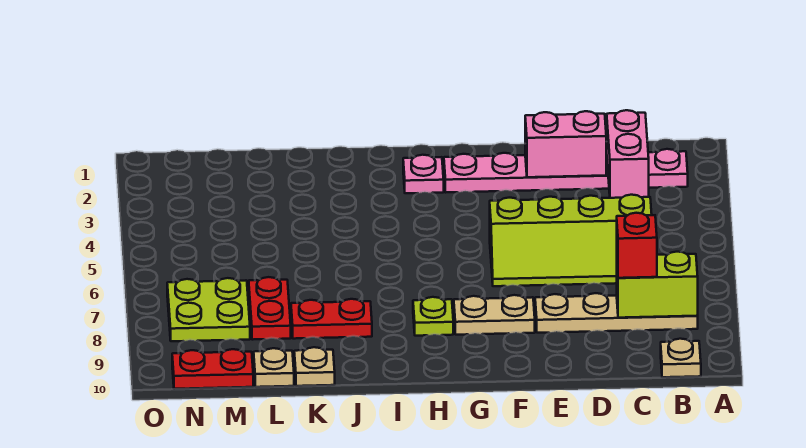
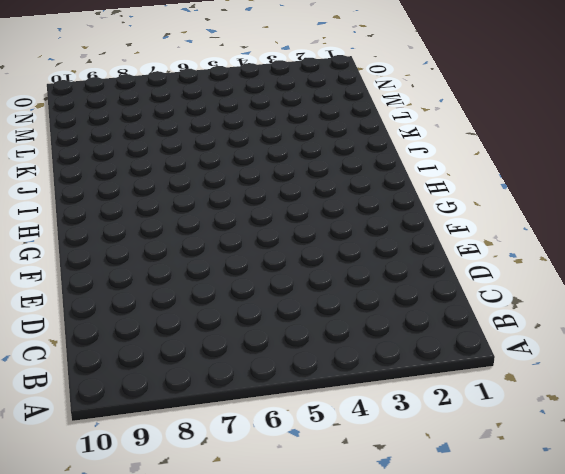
none -> pink plate B2:G2 level 1
none -> tan plate B8:E8 level 1
none -> tan plate B10 level 1

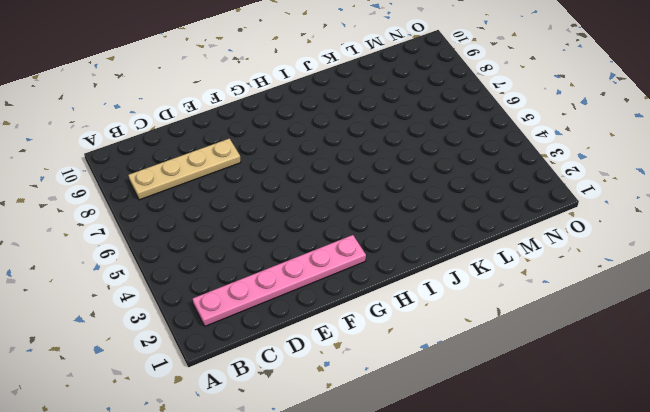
none -> tan plate B10 level 1
none -> lime slope C5:F6 level 1 top 5
none -> tan plate F8:G8 level 1

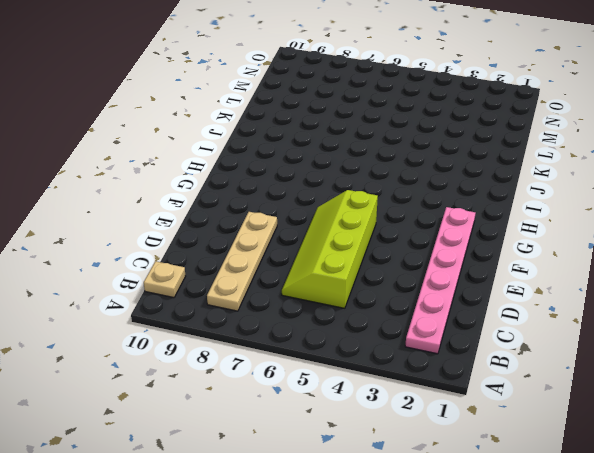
none -> tan plate F8:G8 level 1
none -> pink plate H2 level 1
none -> lime plate H8 level 1

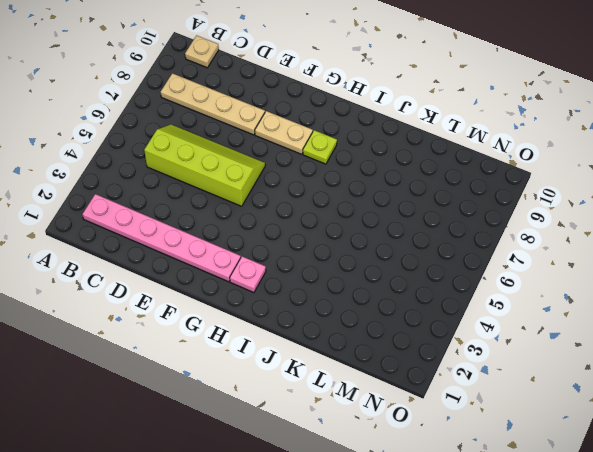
none -> red plate J8:K8 level 1
none -> tan plate K10 level 1
none -> red plate L7:L8 level 1

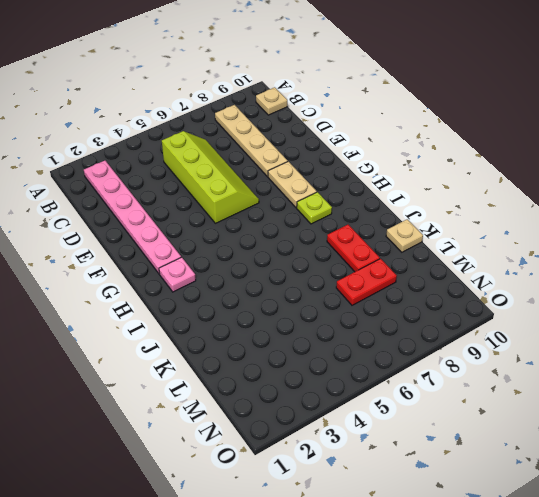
none -> tan plate L10 level 1
none -> lime plate M7:N8 level 1
none -> red plate M10:N10 level 1

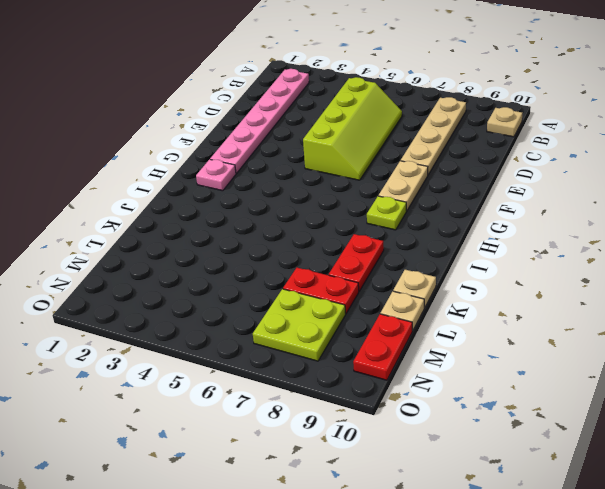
none -> lime brick B8:C8 level 2
none -> pink brick C2:C3 level 2
none -> pink brick D2:E2 level 2

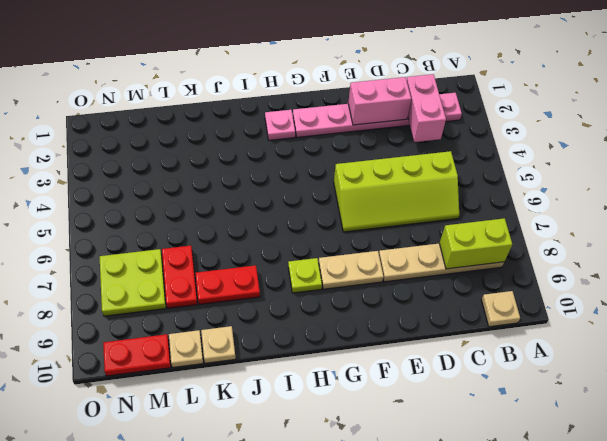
none -> red brick C8 level 3

